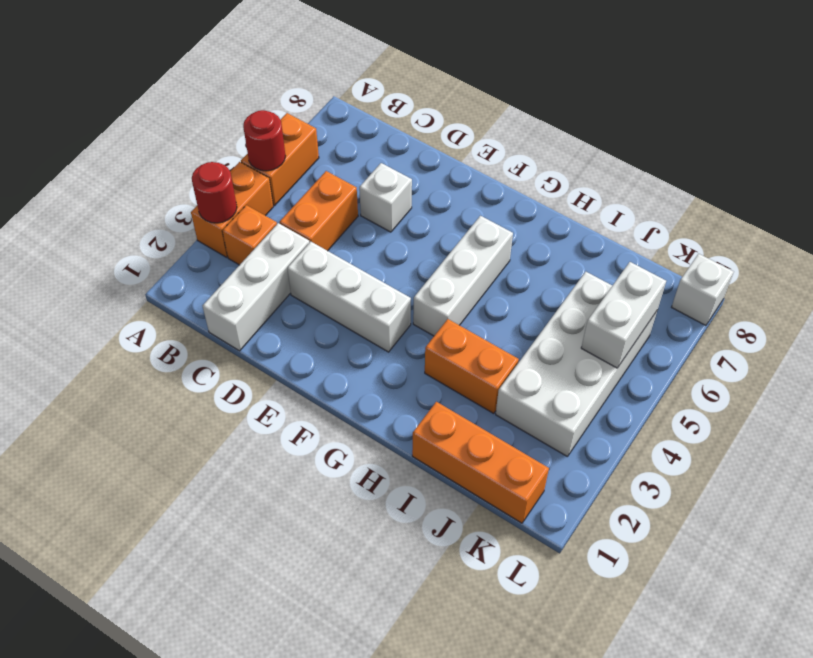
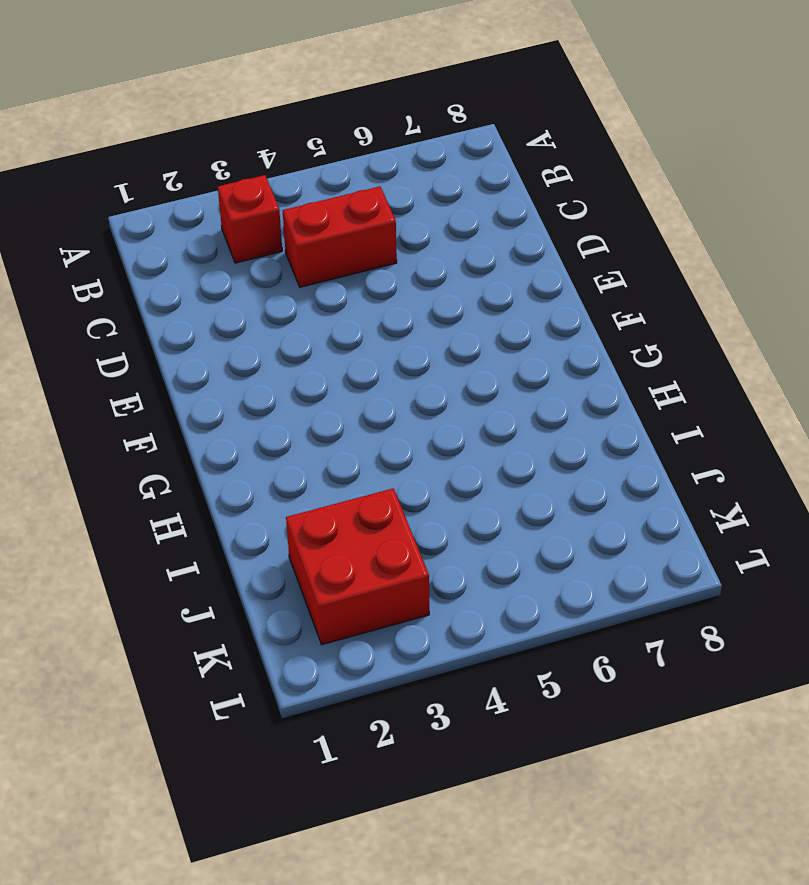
red brick B3 level 1 -> orange brick B3 level 1
red brick C4:C5 level 1 -> orange brick C4:C5 level 1
red brick J2:K3 level 1 -> white brick J3:K6 level 1
none -> orange brick A3:A4 level 1
none -> orange brick A5:A6 level 1
none -> white brick C1:C3 level 1

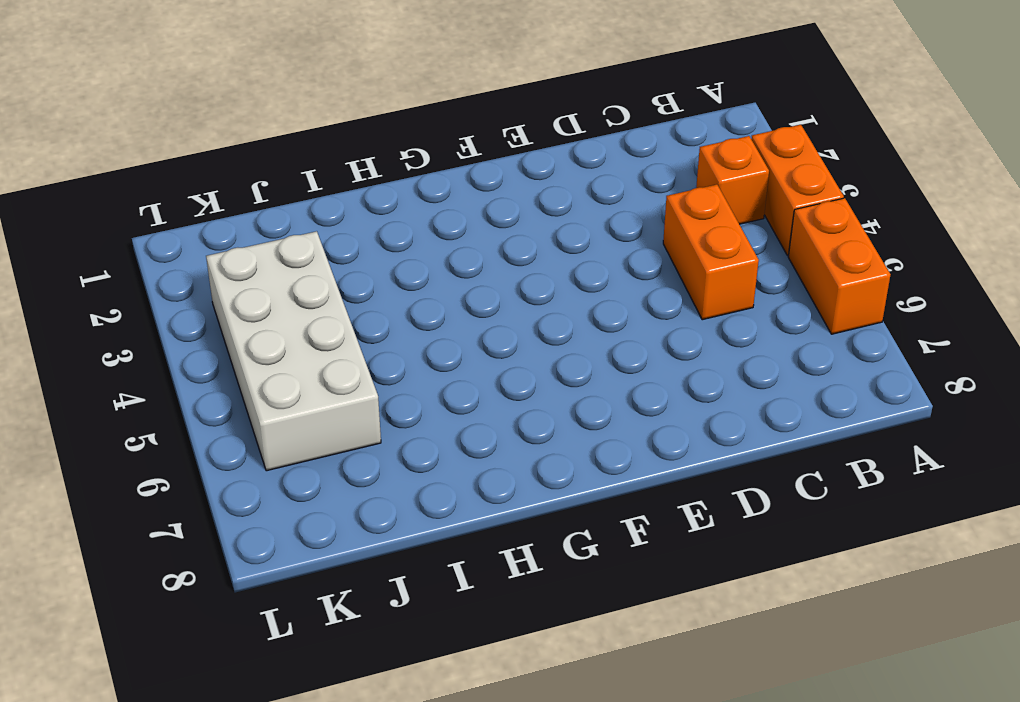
none -> white brick C1:C3 level 1
none -> white brick D3:F3 level 1
none -> white brick D6 level 1

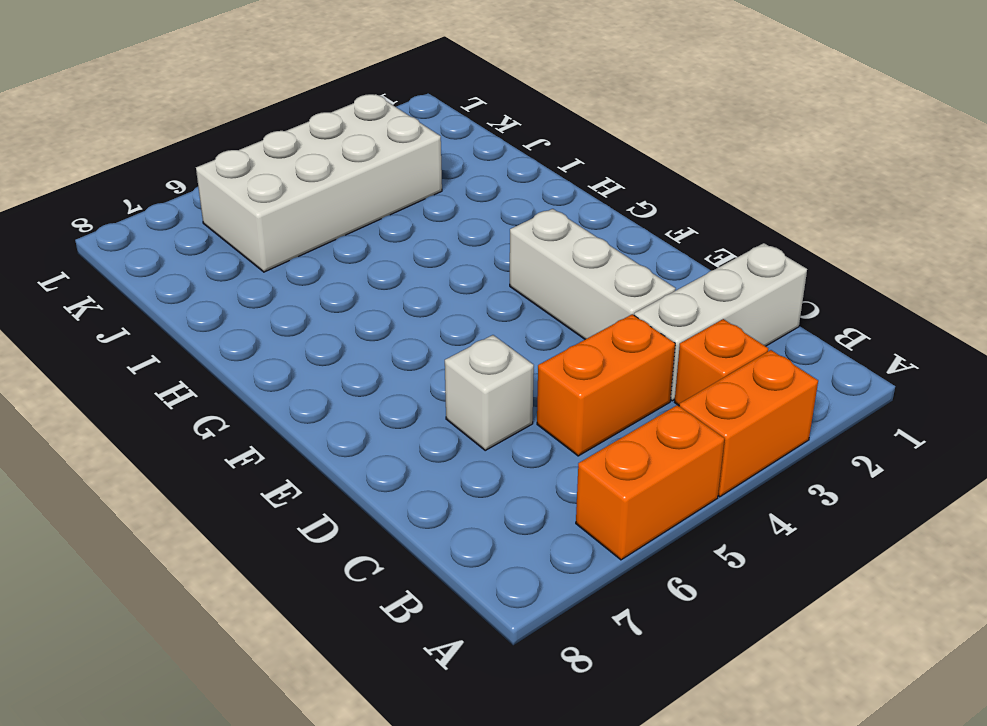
none -> white brick G4:G6 level 1
none -> orange brick H3:I3 level 1
none -> orange brick I1:K1 level 1

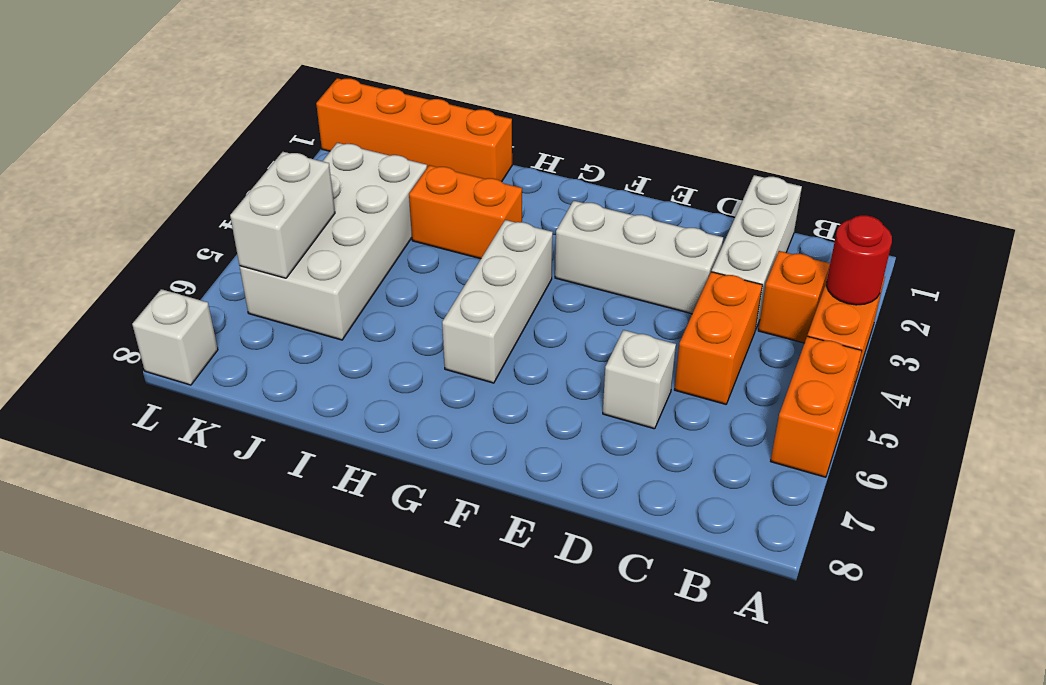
orange brick I1:L1 level 1 -> orange brick I1:K1 level 1
none -> red round brick A5 level 2

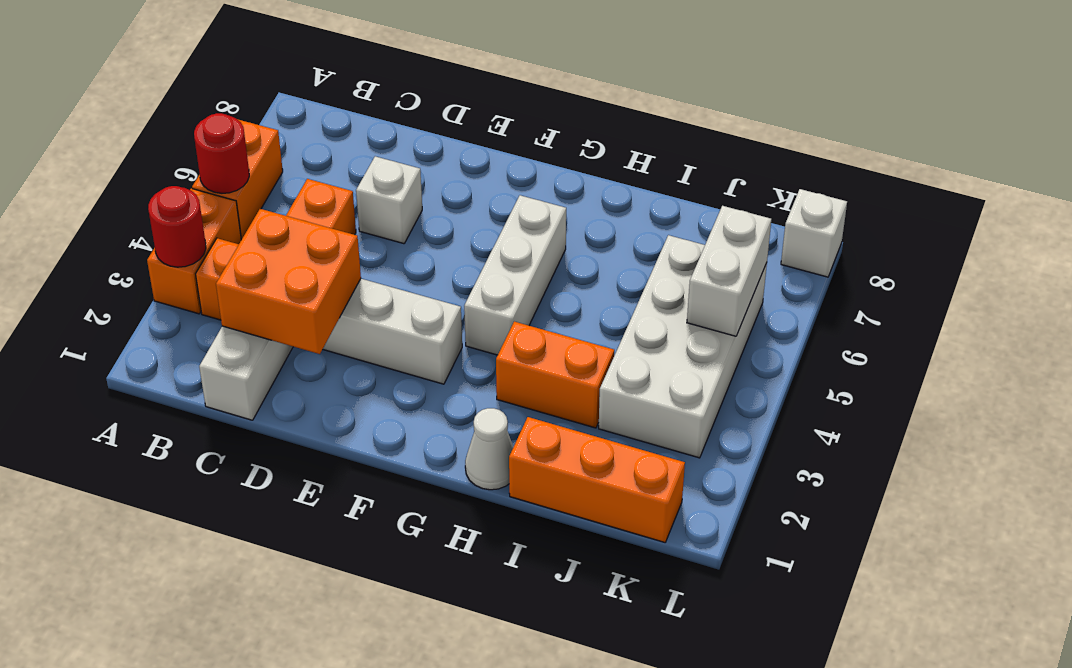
orange brick C2:D3 level 2 -> none
white cone H1 level 1 -> none

